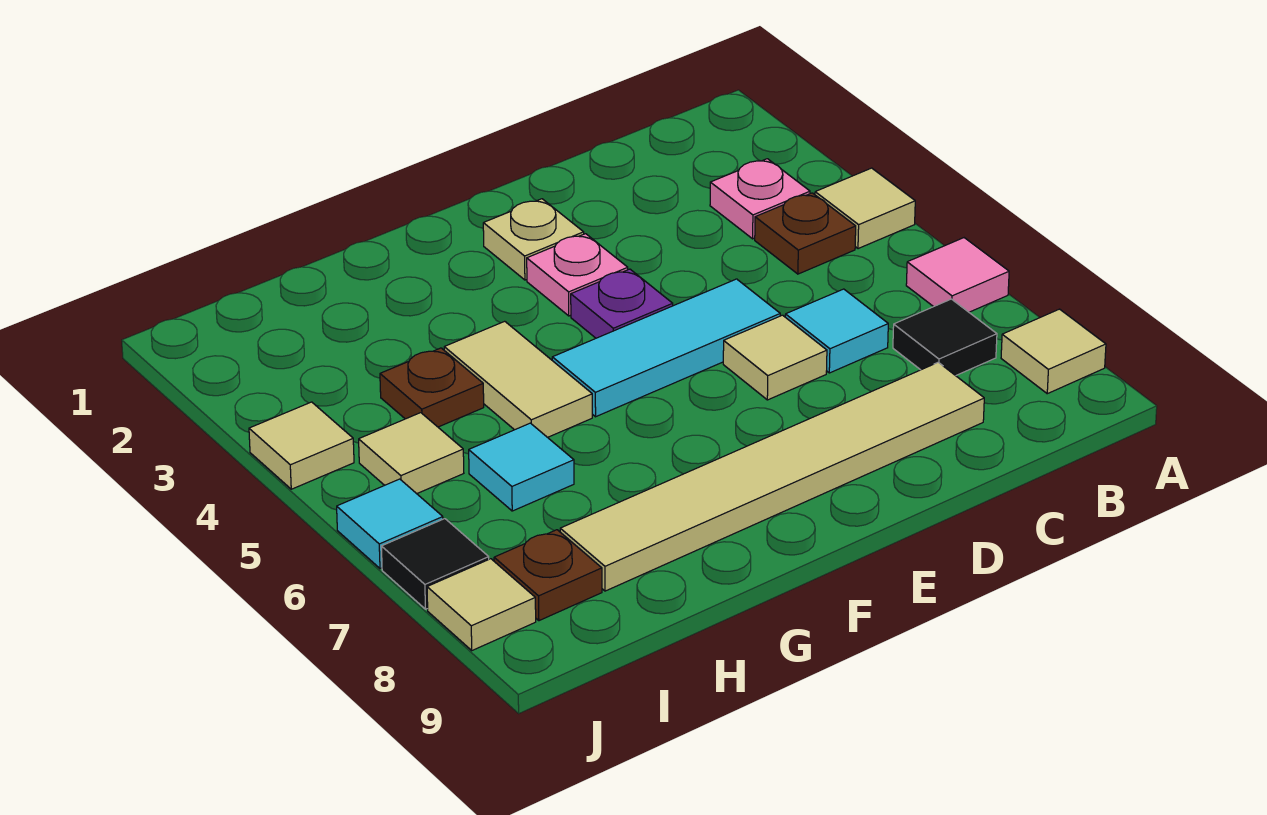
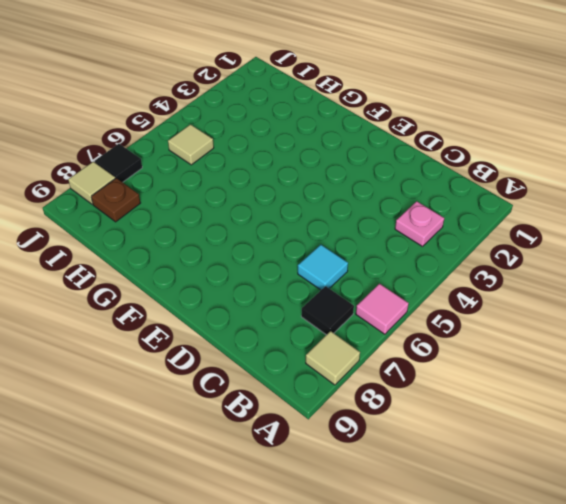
none -> tan tile A4 level 1
none -> brown plate B4 level 1
none -> tan tile C8:H8 level 1

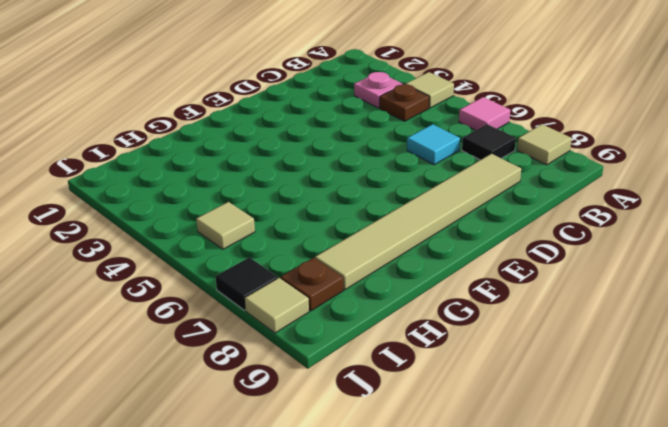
none -> cyan tile D5:F5 level 1
none -> tan tile D6 level 1
none -> tan plate E2 level 1

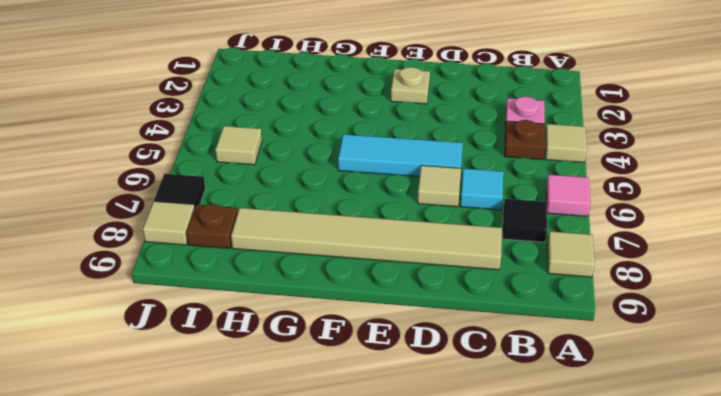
none -> pink plate E3 level 1
none -> purple plate E4 level 1
none -> tan tile G4:G5 level 1

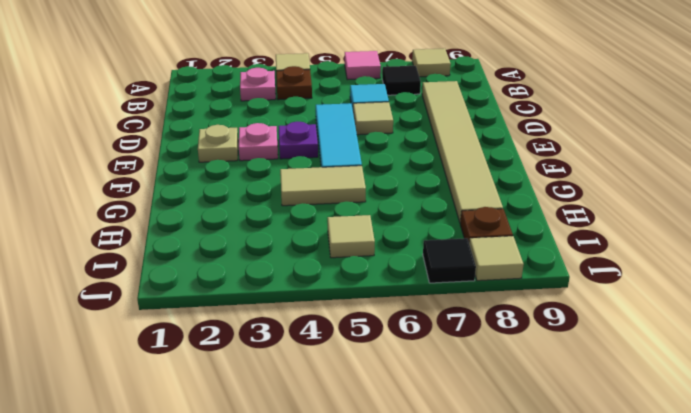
none -> brown plate H4 level 1
none -> cyan tile H6 level 1
none -> tan tile J4 level 1

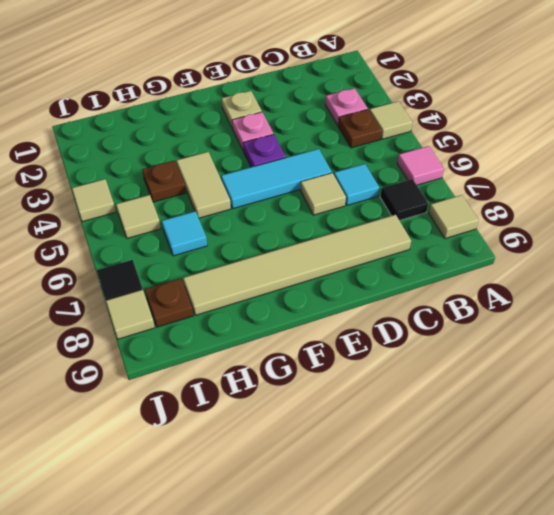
none -> cyan tile J6 level 1

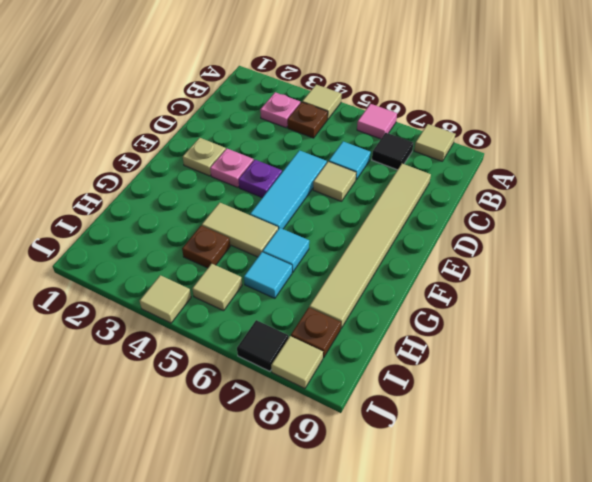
cyan tile G6 level 1 -> cyan tile J6 level 1

